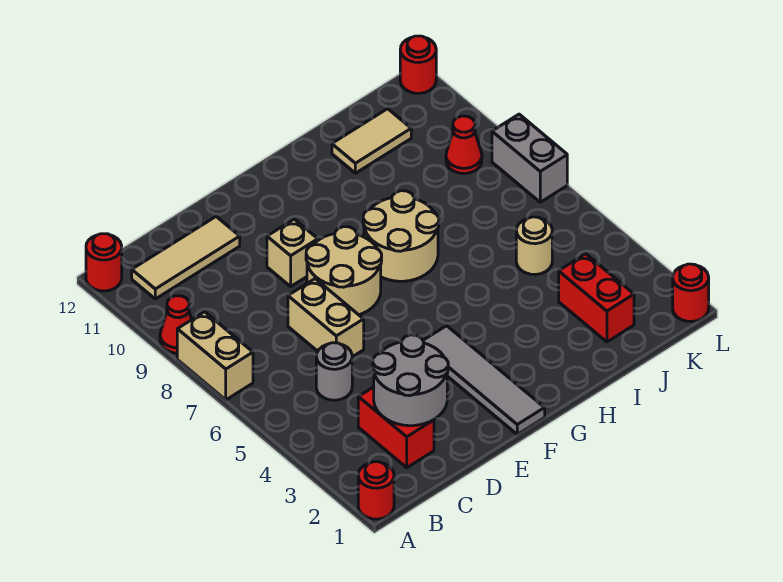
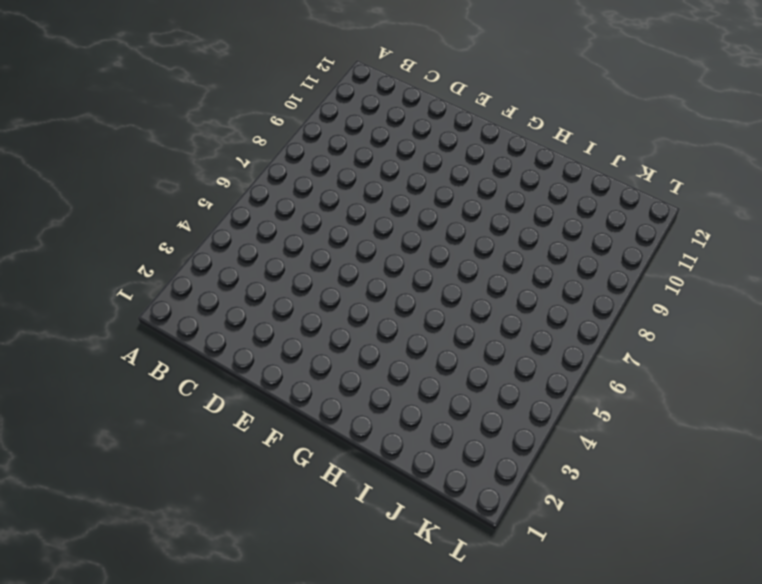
none -> red round brick A1 level 1
none -> tan brick A7:A8 level 1
none -> red cone A9 level 1

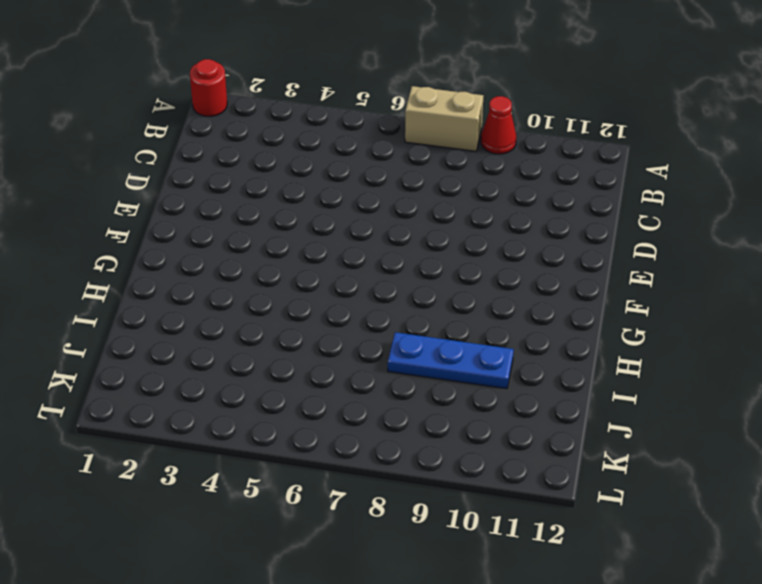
blue plate I8:I10 level 1 -> none
none -> red round brick A12 level 1
none -> tan tile B11:D11 level 1
none -> red brick C2:C3 level 1

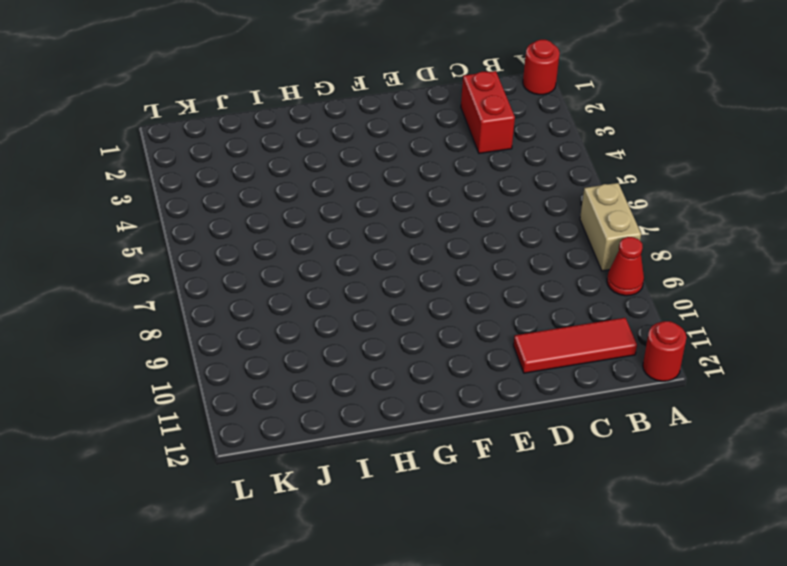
red tile B11:D11 level 1 -> tan tile B11:D11 level 1
none -> grey round brick C5 level 1
none -> tan brick D6:D7 level 1
none -> tan round brick E7:F8 level 1

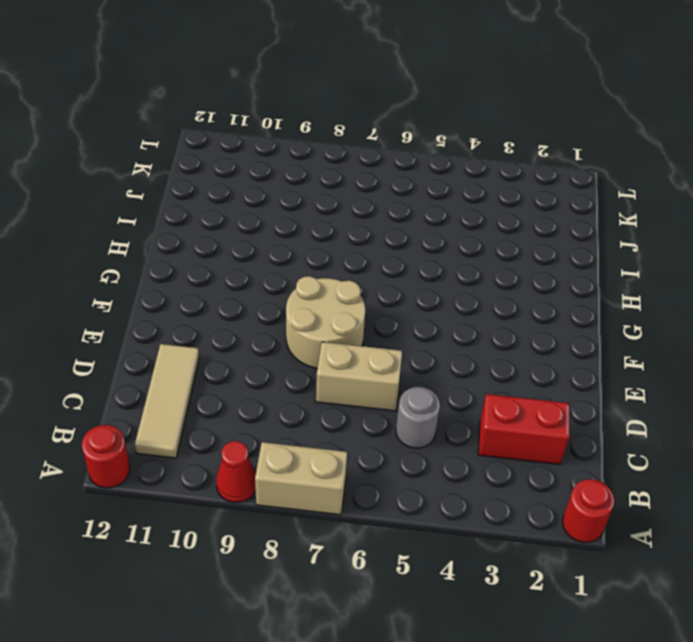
none -> tan brick E9 level 1
none -> grey tile F1:F4 level 1
none -> tan round brick G7:H8 level 1

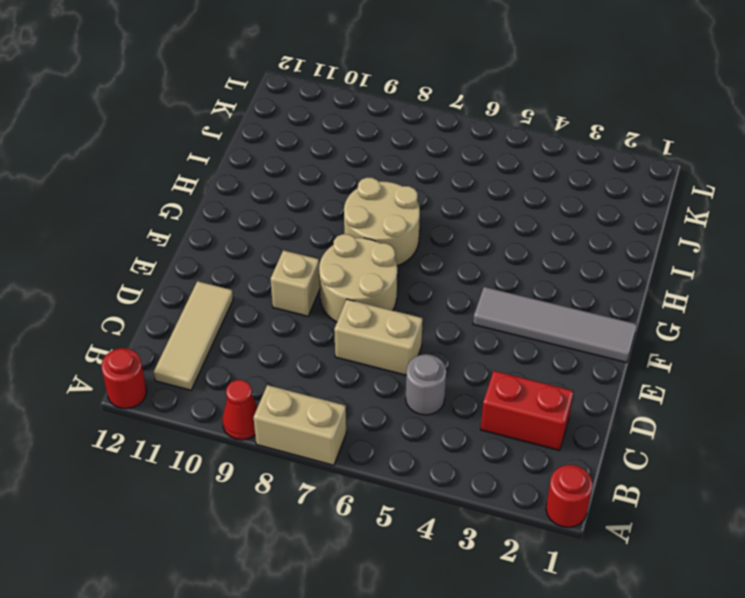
none -> tan tile I11:J11 level 1
none -> red brick J2:J3 level 1
none -> tan round brick J5 level 1

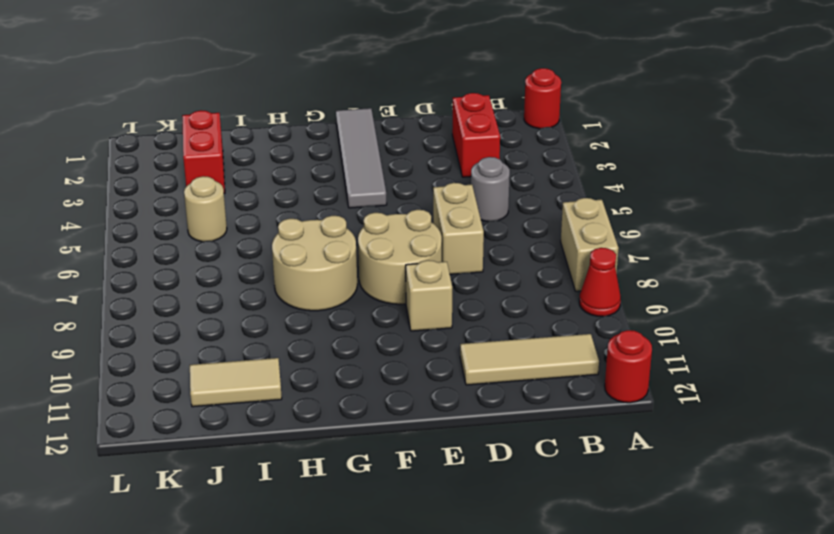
none -> red cone K9 level 1
none -> red round brick L1 level 1
none -> grey brick L7:L8 level 1

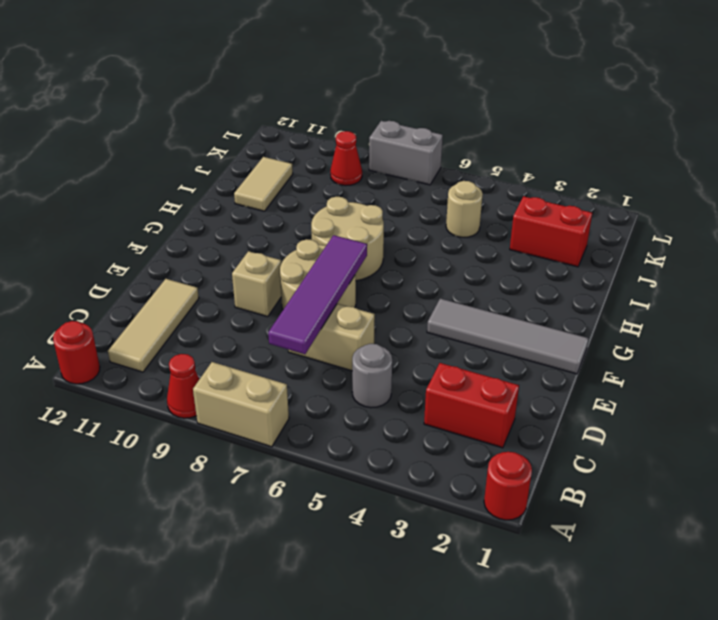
purple tile C7:F7 level 2 -> none
none -> red round brick L1 level 1
none -> red round brick L12 level 1
none -> grey round brick C2:D3 level 2

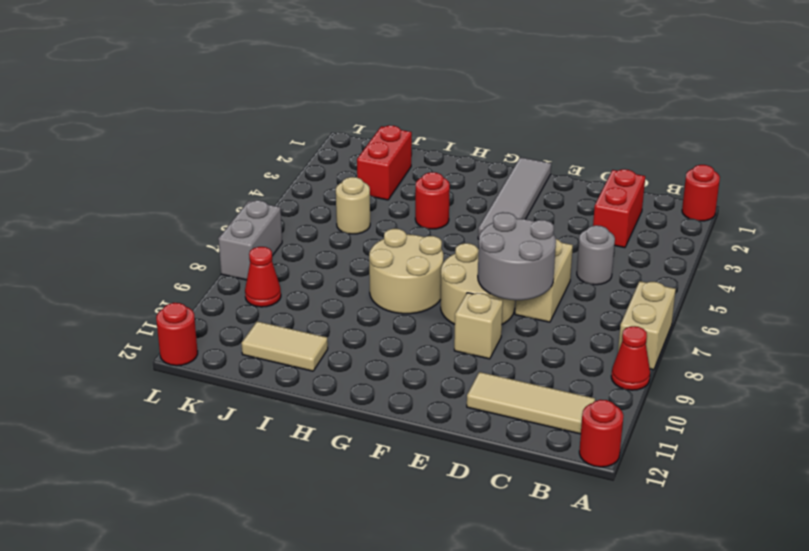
grey round brick D7:E8 level 2 -> grey round brick C2:D3 level 2
red round brick H4 level 1 -> red round brick L1 level 1

